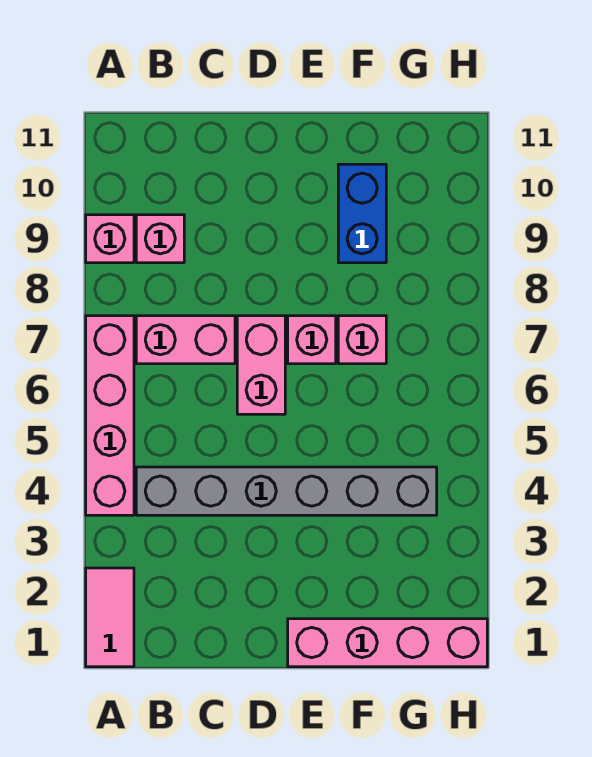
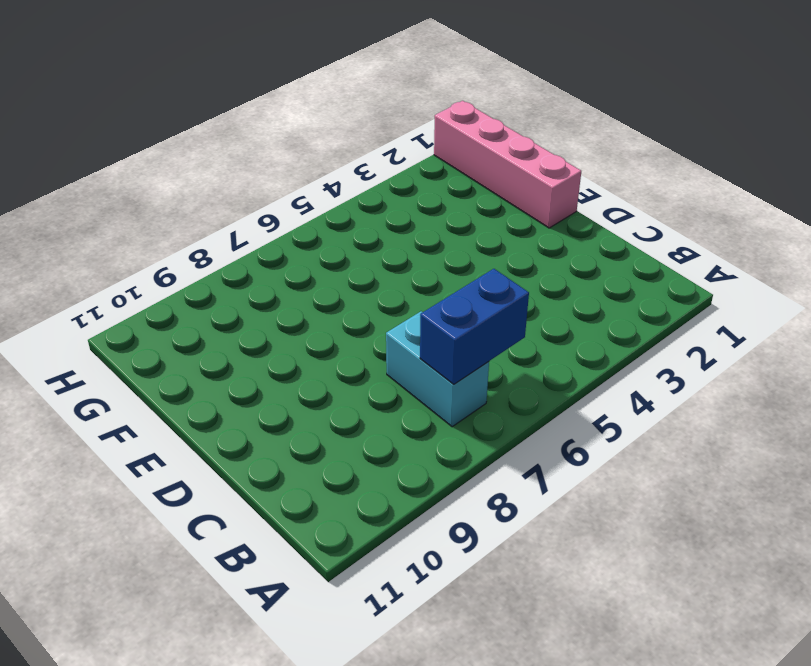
blue brick B6:B7 level 2 -> blue brick F9:F10 level 1
cyan brick B7:C7 level 1 -> pink brick B7:C7 level 1
none -> pink tile A1:A2 level 1
none -> pink brick A4:A7 level 1

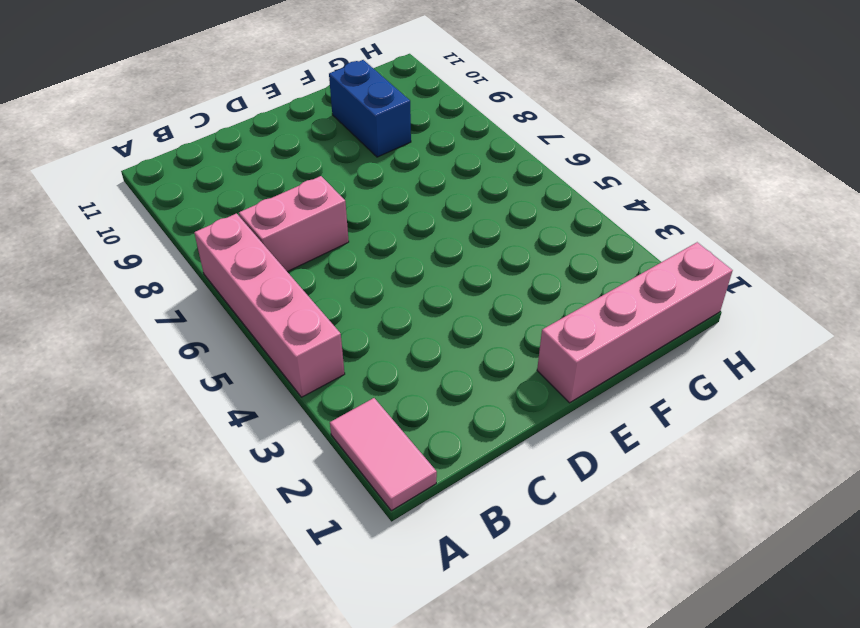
none -> pink brick A9 level 1
none -> grey brick B4:G4 level 1

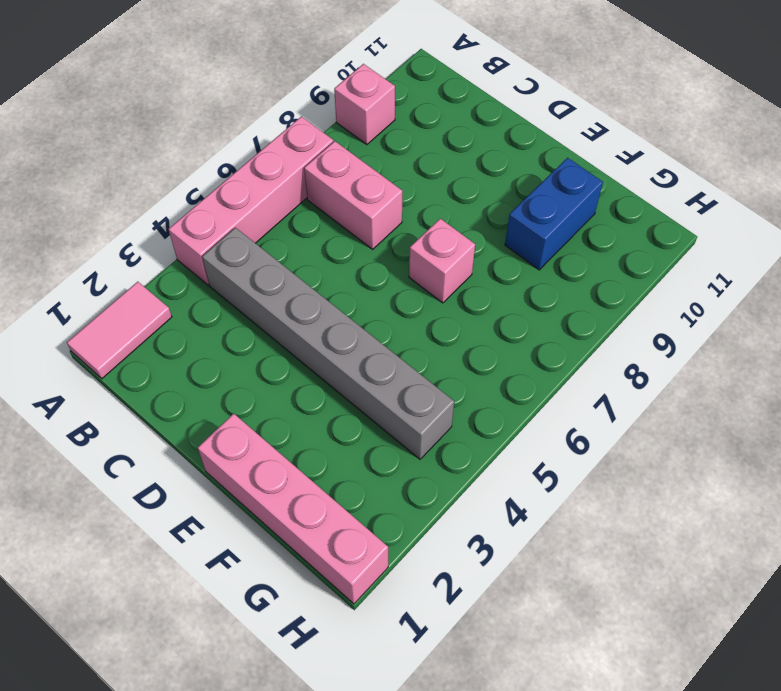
none -> pink brick B9 level 1
none -> pink brick D6:D7 level 1

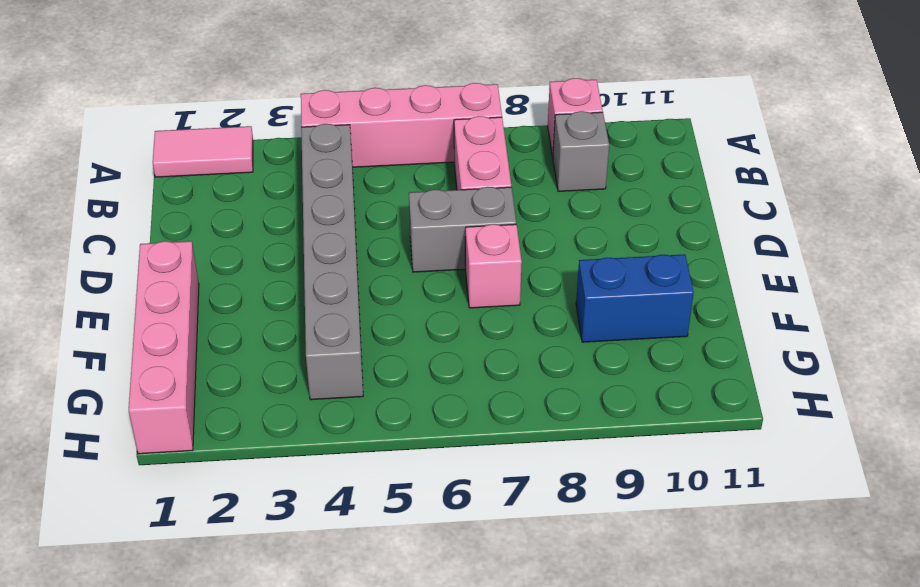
grey brick B9 level 1 -> pink brick B9 level 1
grey brick D6:D7 level 1 -> pink brick D6:D7 level 1
none -> pink brick F7 level 1

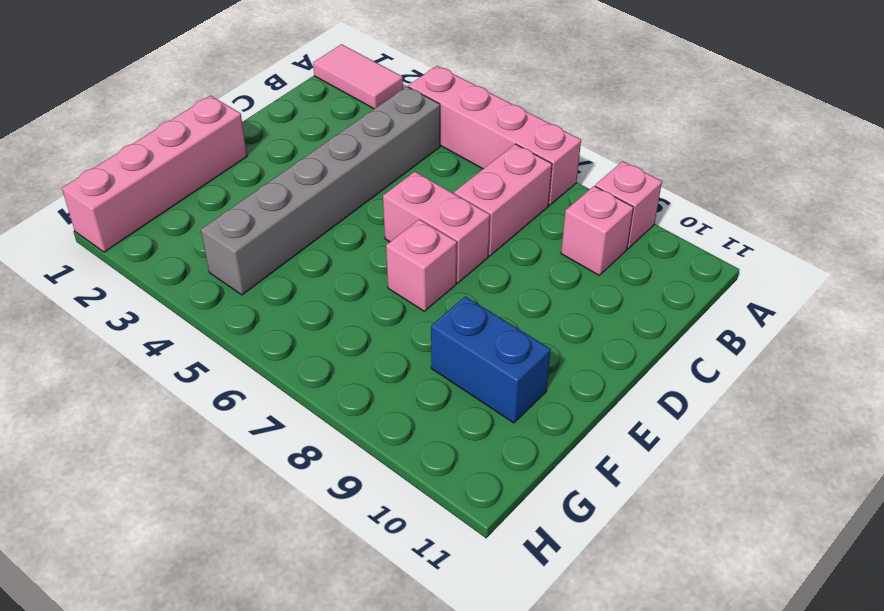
none -> pink brick F7 level 1

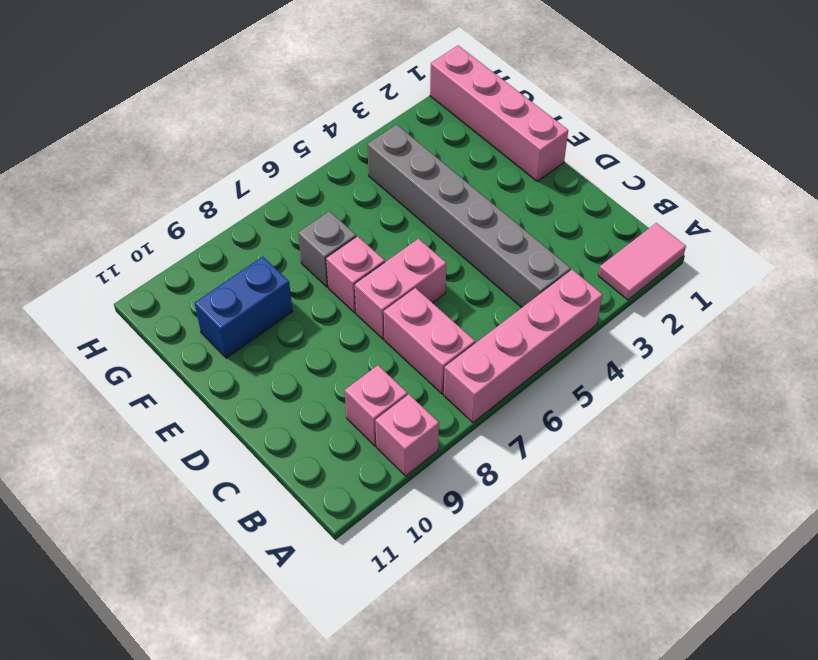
grey brick F7 level 1 -> pink brick F7 level 1

